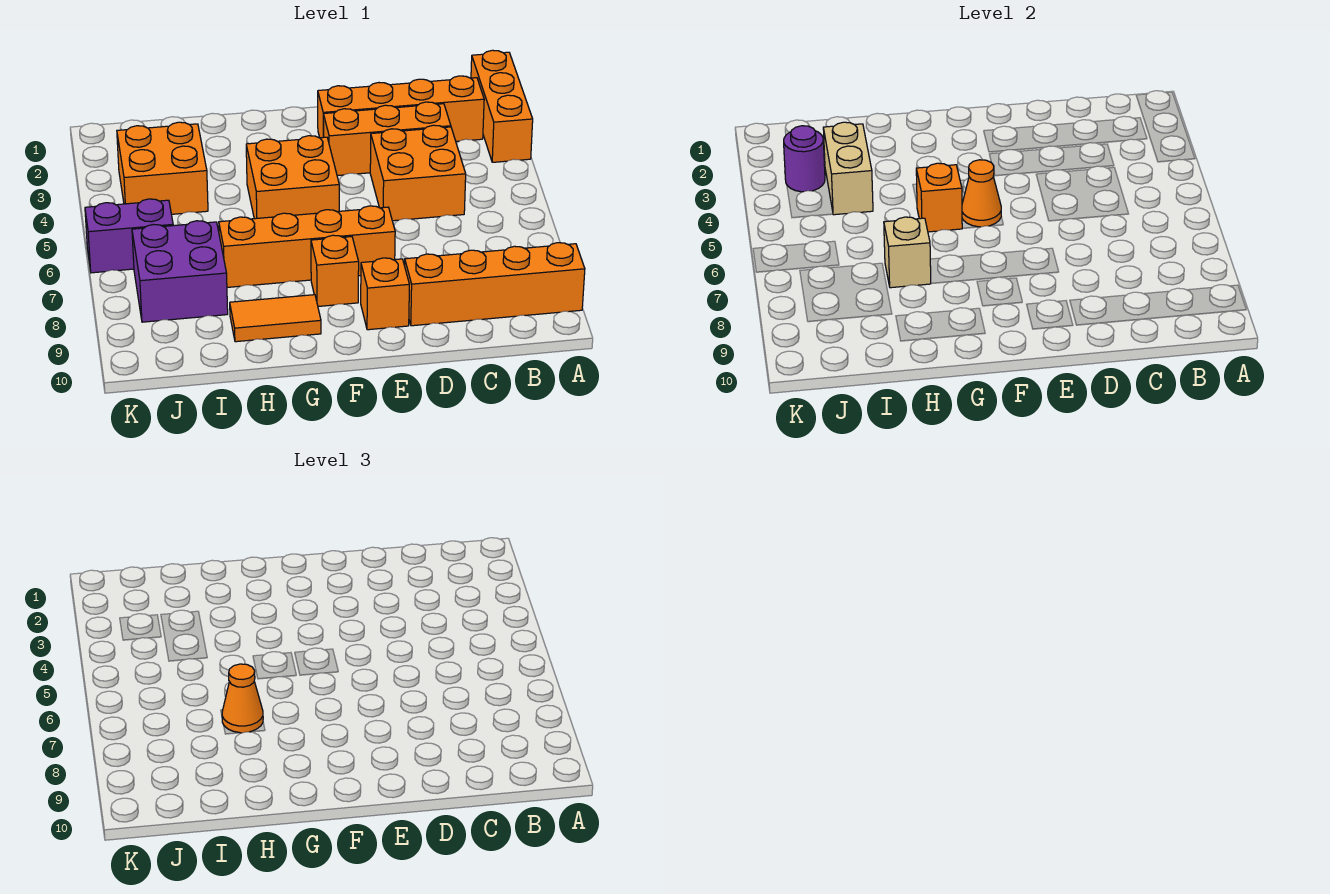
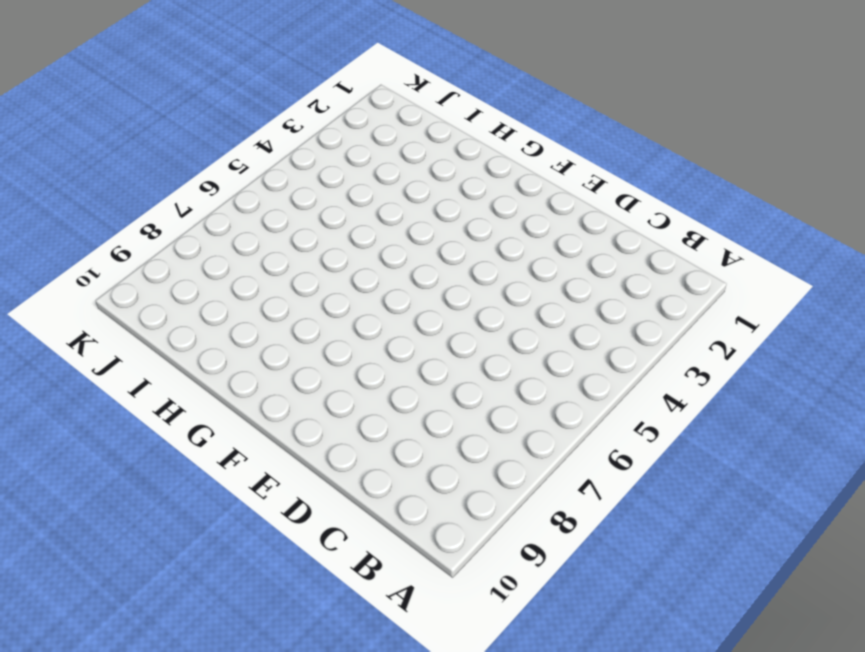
none -> orange brick A1:A3 level 1
none -> orange brick A9:D9 level 1
none -> orange brick B2:E2 level 1

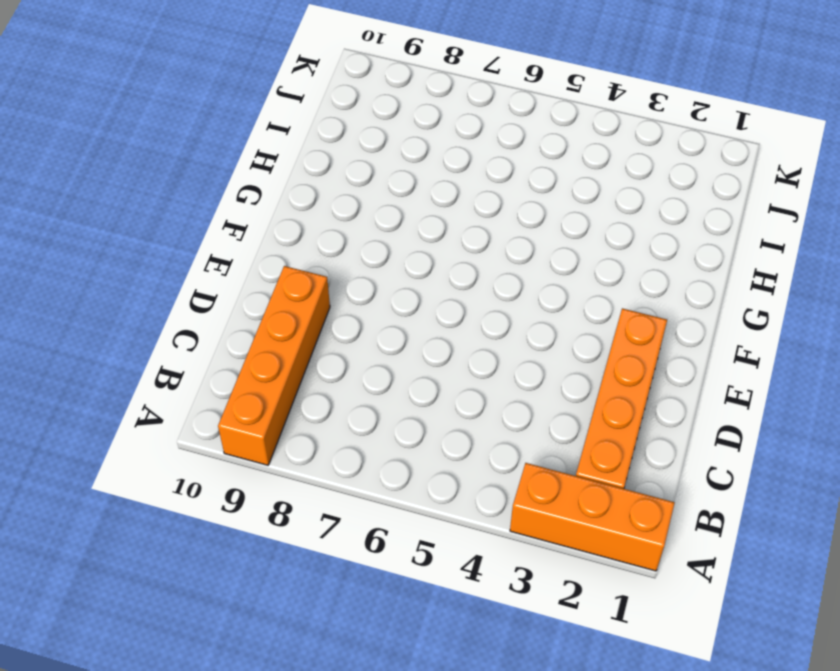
none -> orange brick C3:E3 level 1
none -> orange brick C4:D5 level 1
none -> orange brick E7:H7 level 1

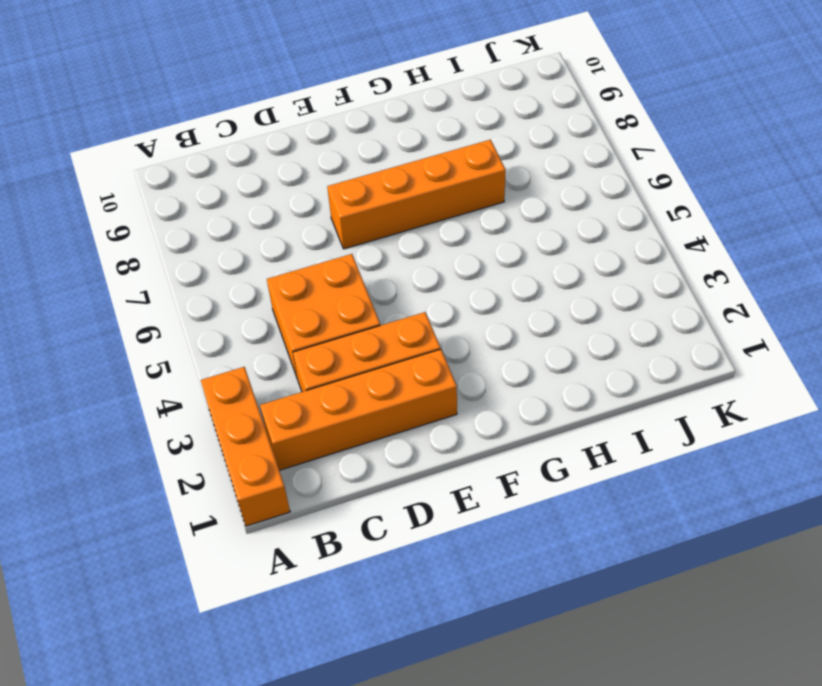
none -> orange brick A9:D9 level 1
none -> orange brick E9 level 1
none -> orange brick F4:G5 level 1

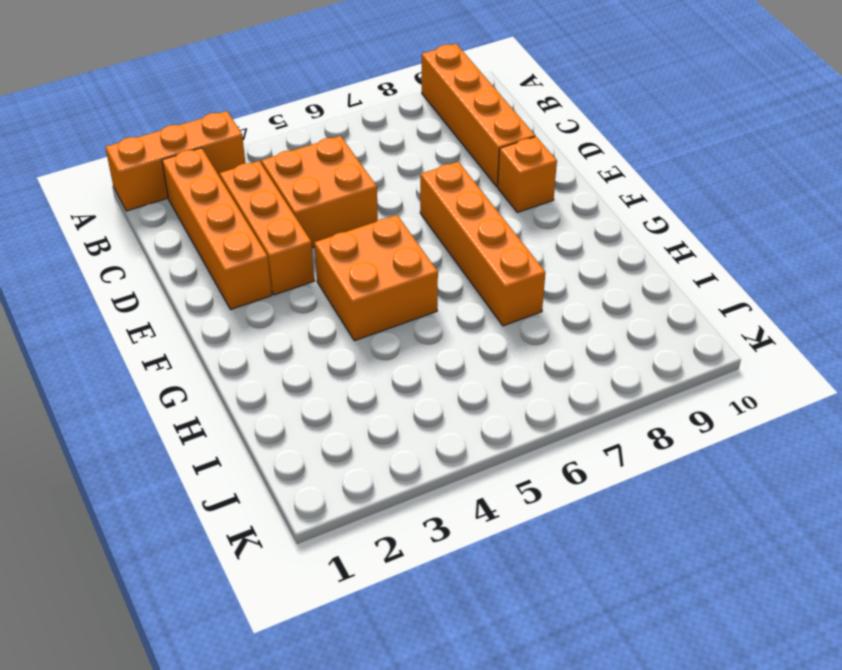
none -> orange brick F8 level 1
none -> orange tile G9:H9 level 1
none -> orange brick I3:J4 level 1

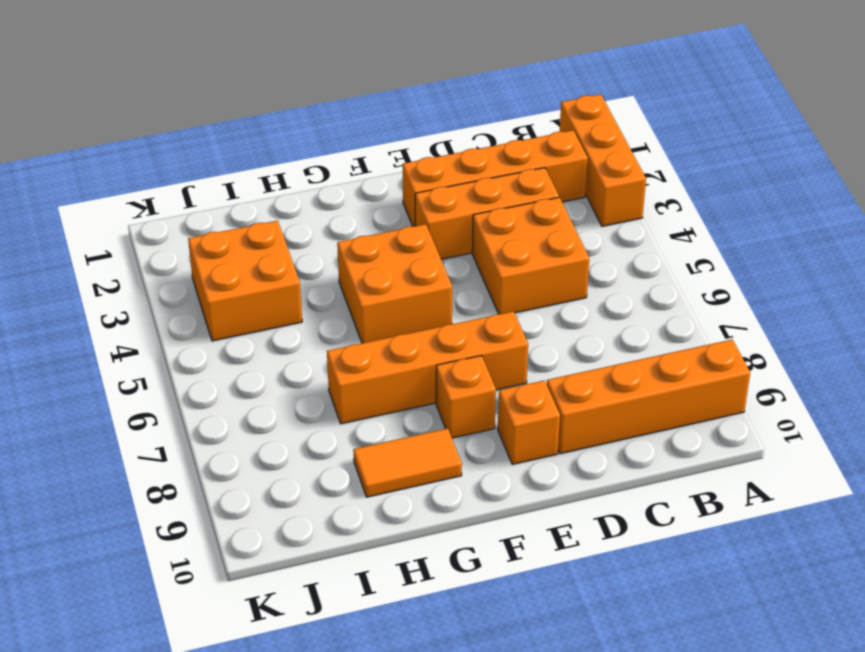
none -> purple brick I7:J8 level 1
none -> purple brick J6:K6 level 1
none -> orange cone F5 level 2

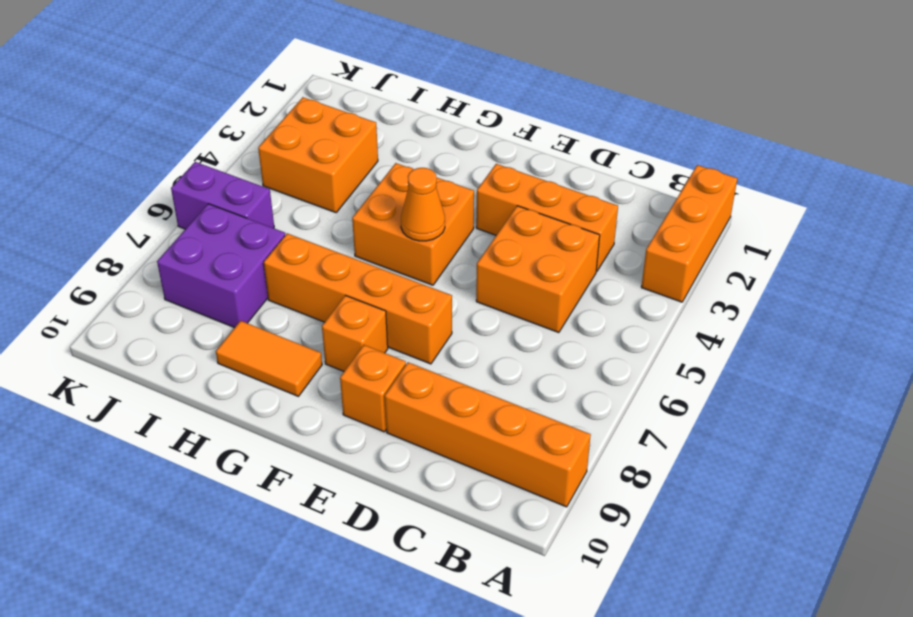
none -> orange brick B2:E2 level 1
none -> orange brick G5 level 2
none -> tan brick H7 level 2

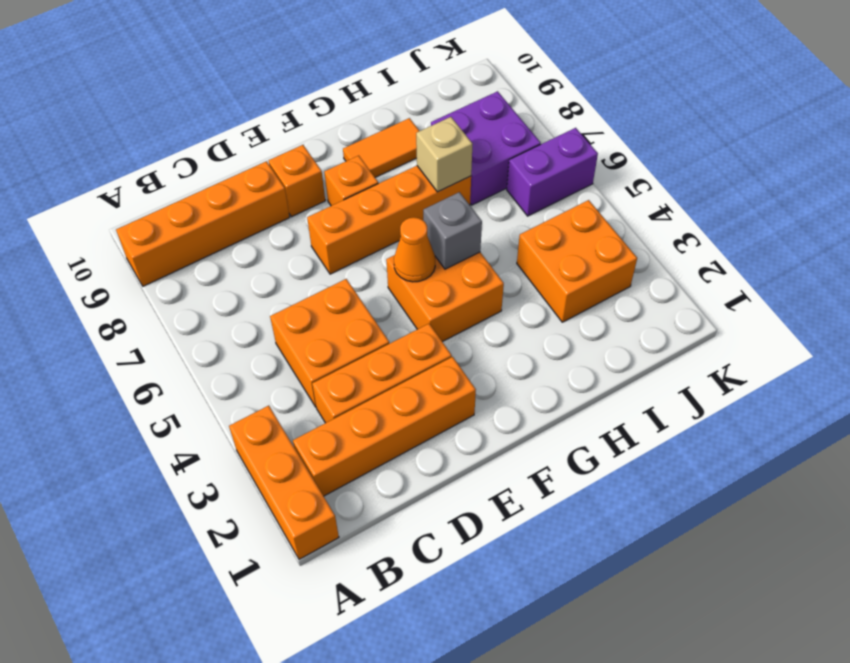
grey brick G5 level 2 -> orange brick G5 level 2
none -> tan brick I3:I4 level 2
none -> purple round brick J3 level 2
none -> orange cone H7 level 3

